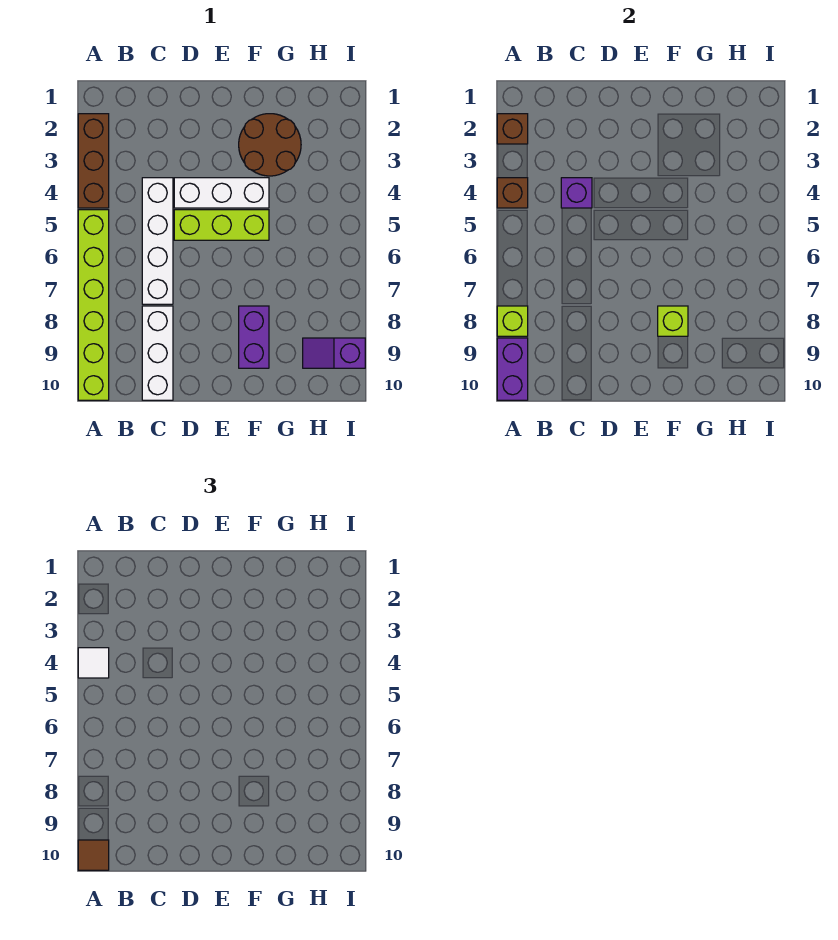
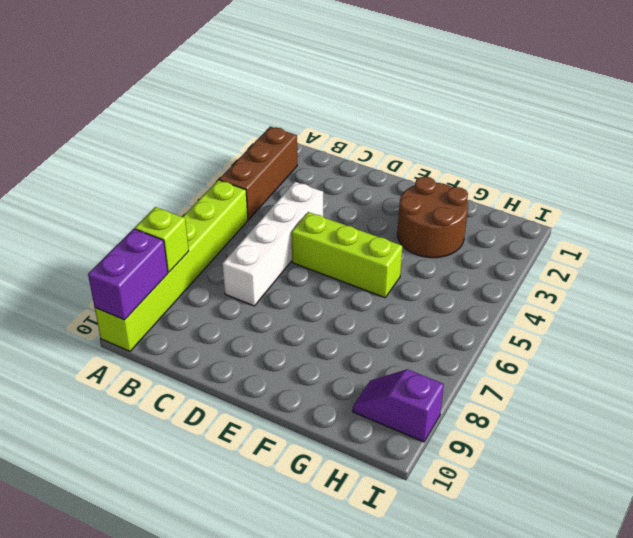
none -> white brick C8:C10 level 1
none -> white brick D4:F4 level 1
none -> purple brick F8:F9 level 1

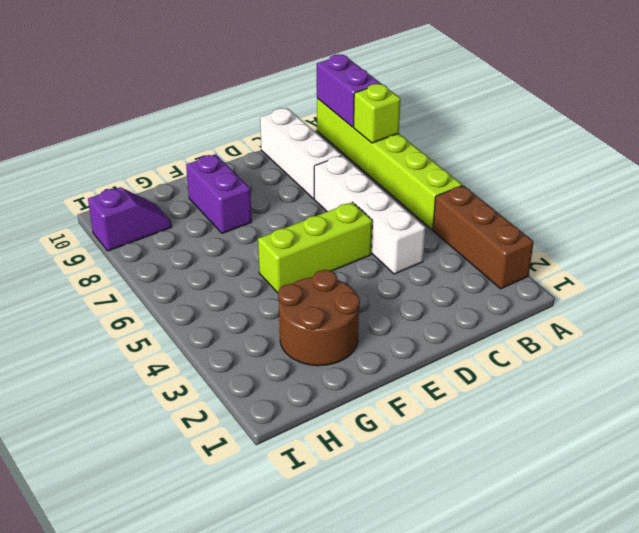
none -> white brick D4:F4 level 1
none -> brown brick A2 level 2
none -> brown brick A4 level 2

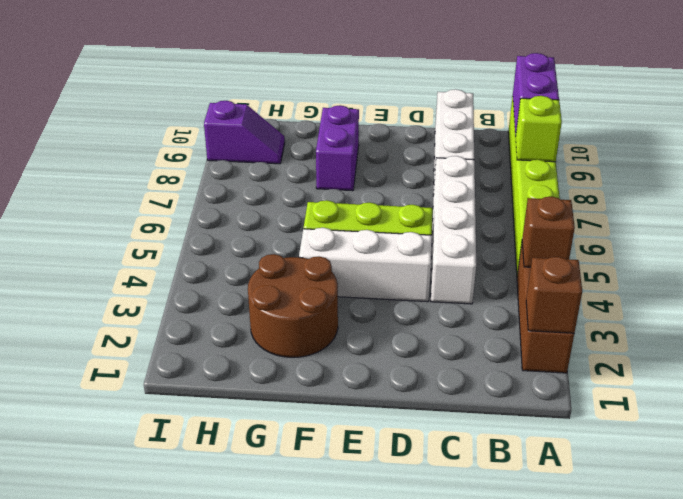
none -> purple brick C4 level 2
none -> lime brick F8 level 2
none -> white tile A4 level 3

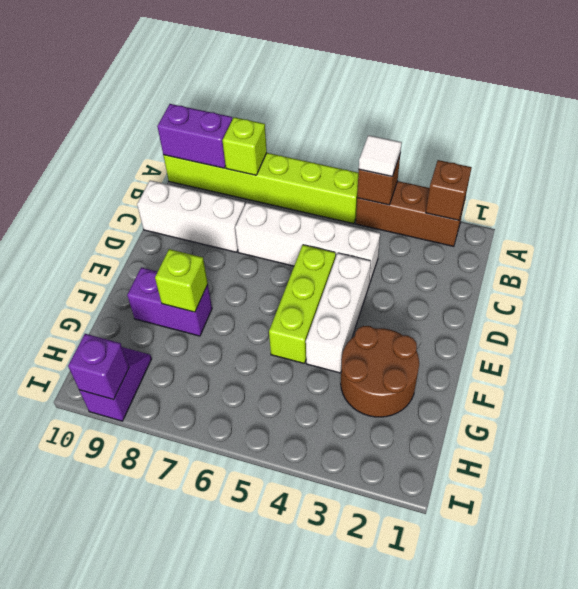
purple brick I9 level 2 -> purple brick C4 level 2
none -> brown tile A10 level 3

